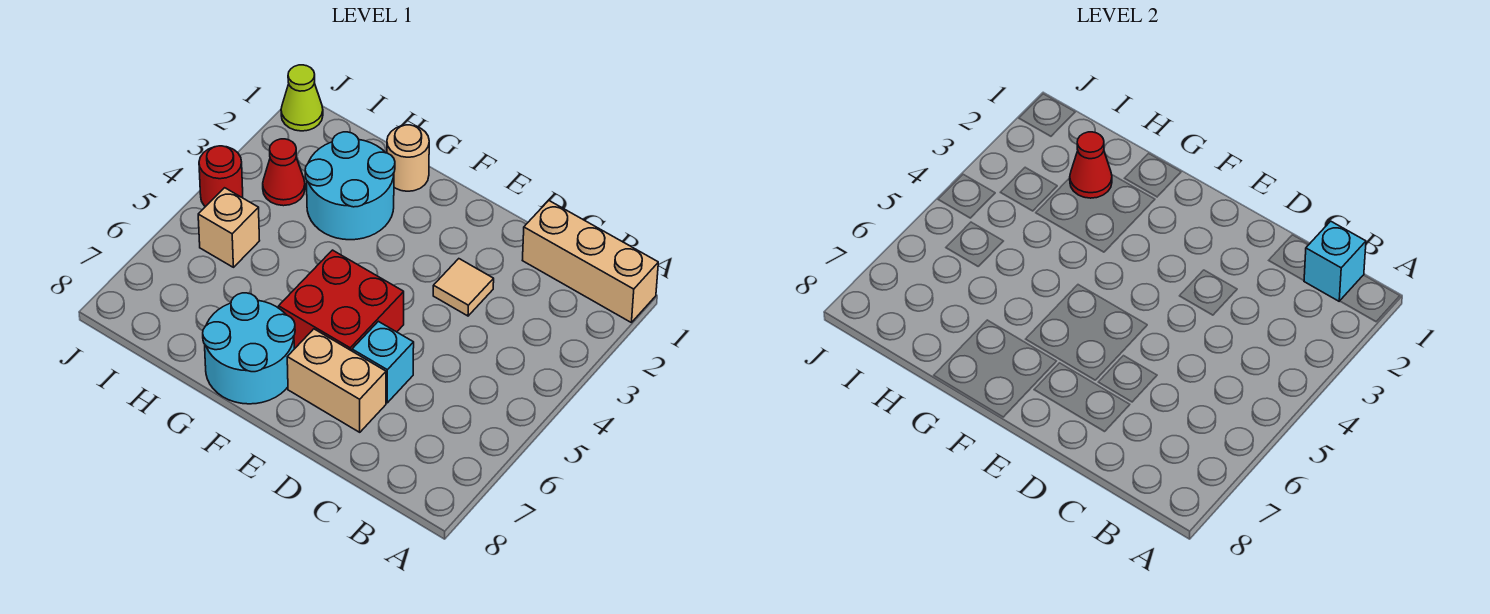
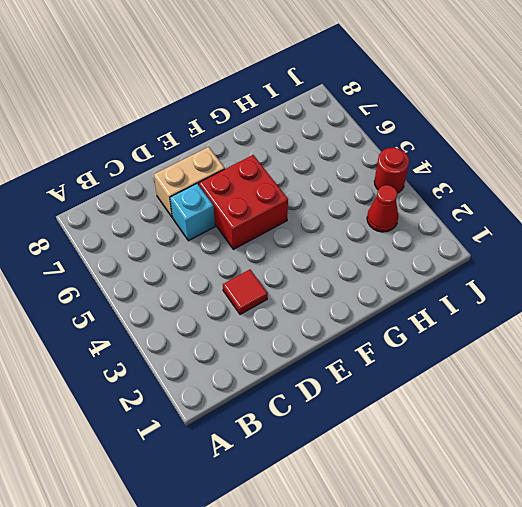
red tile D3 level 1 -> tan tile D3 level 1
none -> tan brick A1:C1 level 1
none -> cyan round brick F7:G8 level 1
none -> tan round brick G1 level 1

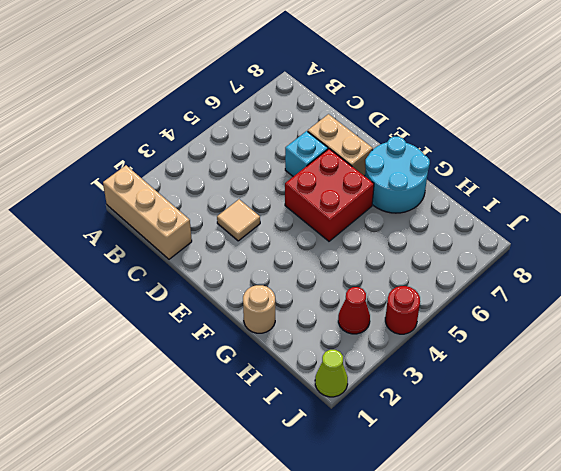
none -> cyan round brick G2:H3 level 1
none -> tan brick I5 level 1
none -> cyan brick B1 level 2

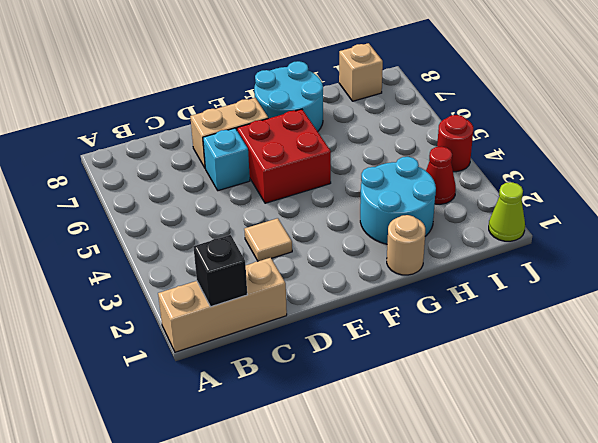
black brick B1 level 2 -> cyan brick B1 level 2
tan brick I8 level 1 -> tan brick I5 level 1
none -> red cone H2 level 2

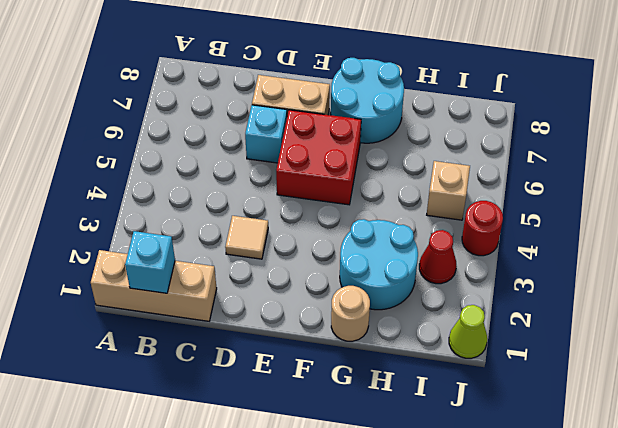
none -> red cone H2 level 2

